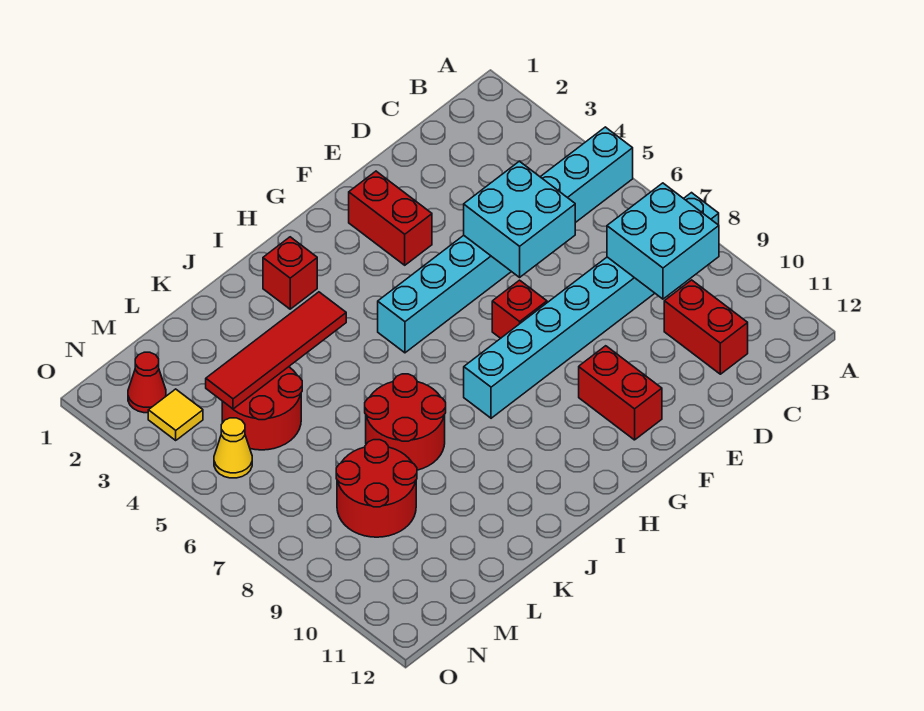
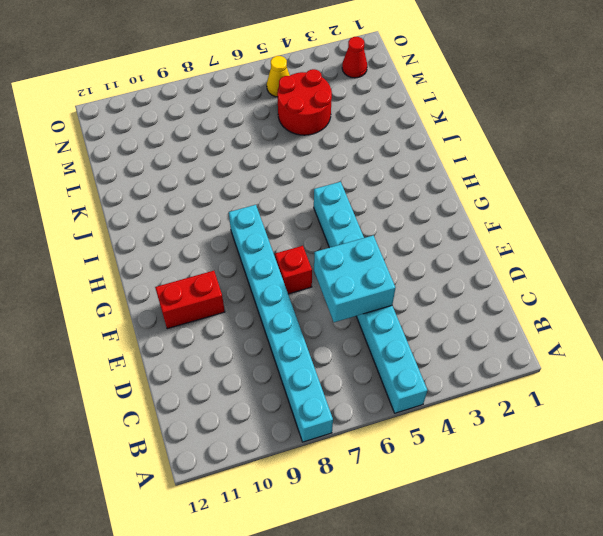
none -> red brick C10:C11 level 1
none -> red brick F2:F3 level 1
none -> red brick I2 level 1

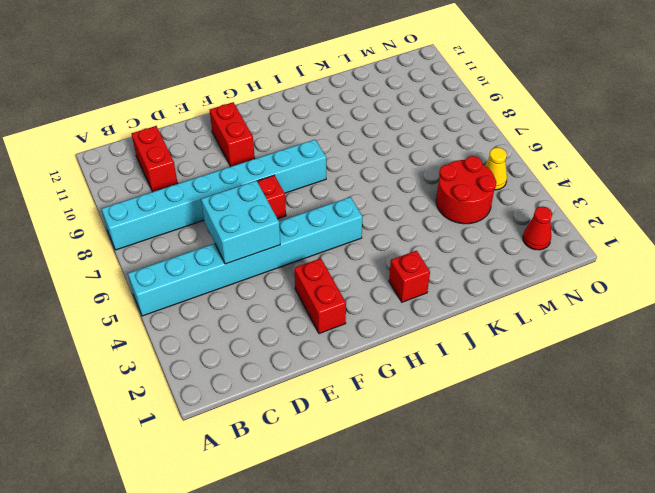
none -> red round brick J7:K8 level 1
none -> red round brick L8:M9 level 1
none -> yellow tile N3 level 1

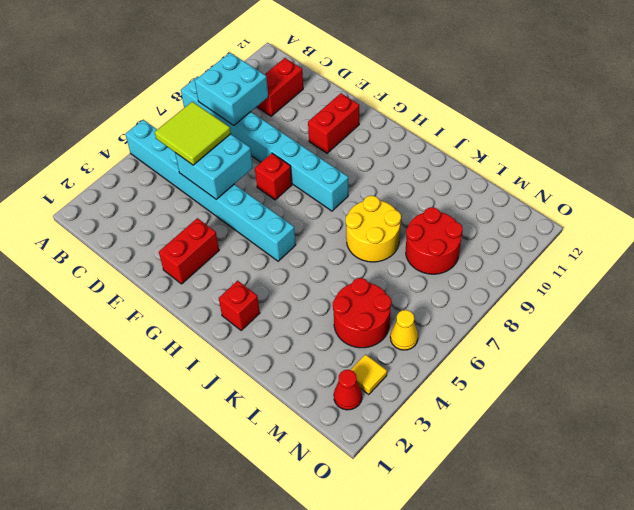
lime tile C5:D6 level 3 -> none
yellow round brick J7:K8 level 1 -> red round brick J7:K8 level 1
none -> red tile J4:M4 level 2

